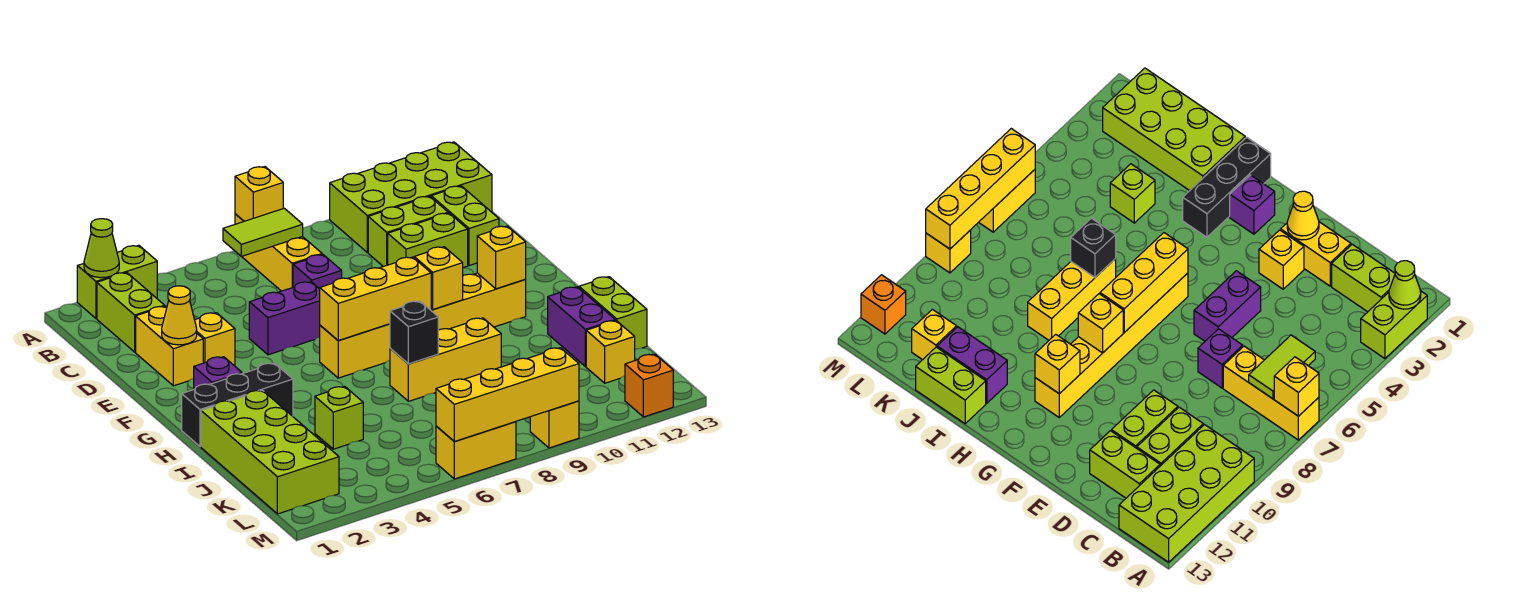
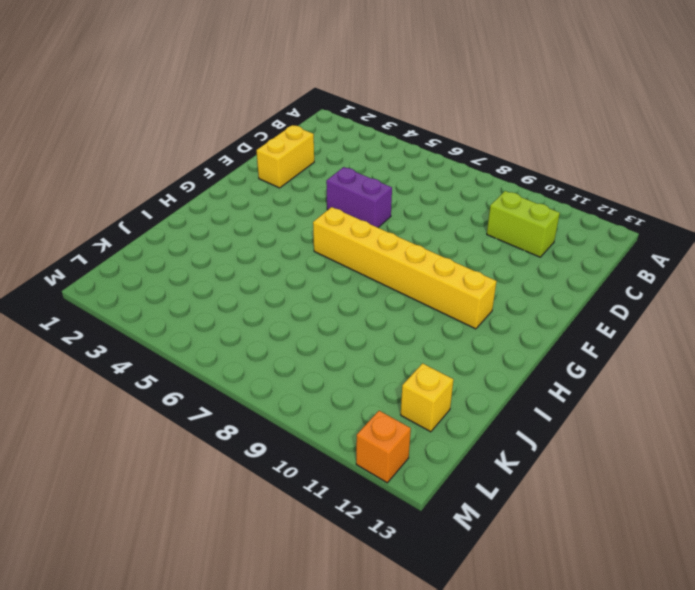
none -> lime brick A2:A3 level 1
none -> yellow brick A7:C7 level 1
none -> lime brick A10:B13 level 1
none -> lime brick B2:C2 level 1

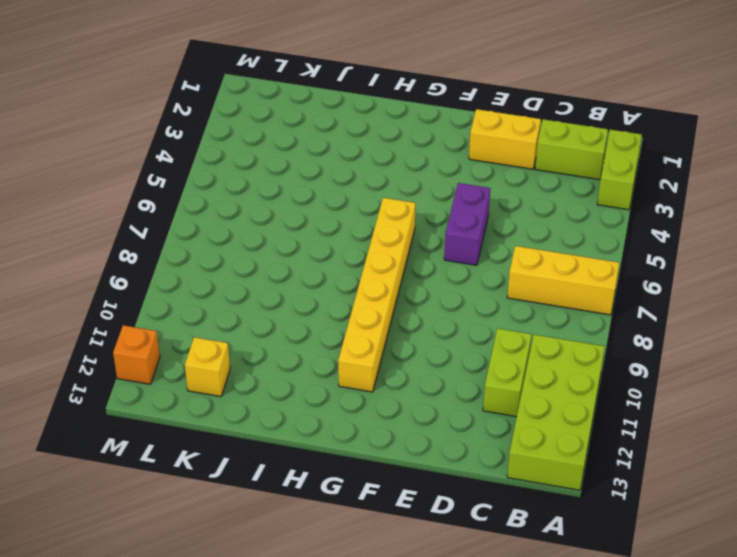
none -> lime brick C12:D12 level 1
none -> purple brick D7 level 1
none -> lime brick D10:D11 level 1
none -> yellow brick E3 level 1

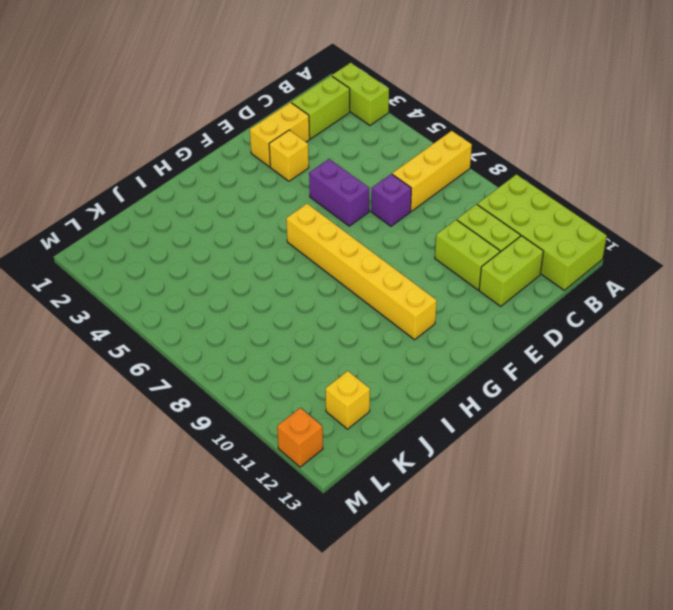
none -> purple brick G2 level 1
none -> black brick H1:H3 level 1
none -> lime brick I1:L2 level 1
none -> yellow brick I7:I9 level 1

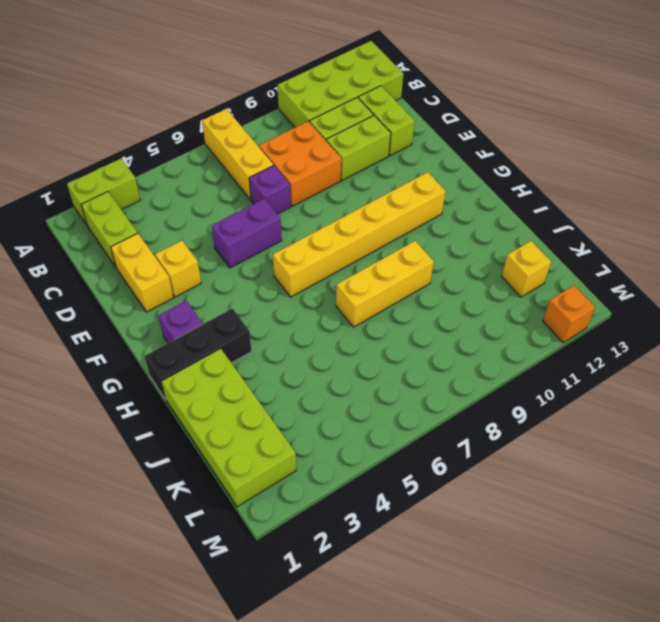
orange brick C8:D9 level 1 -> none
none -> purple brick I12:J12 level 1
none -> lime brick I13:J13 level 1
none -> lime brick J4 level 1
none -> yellow brick M6:M7 level 1

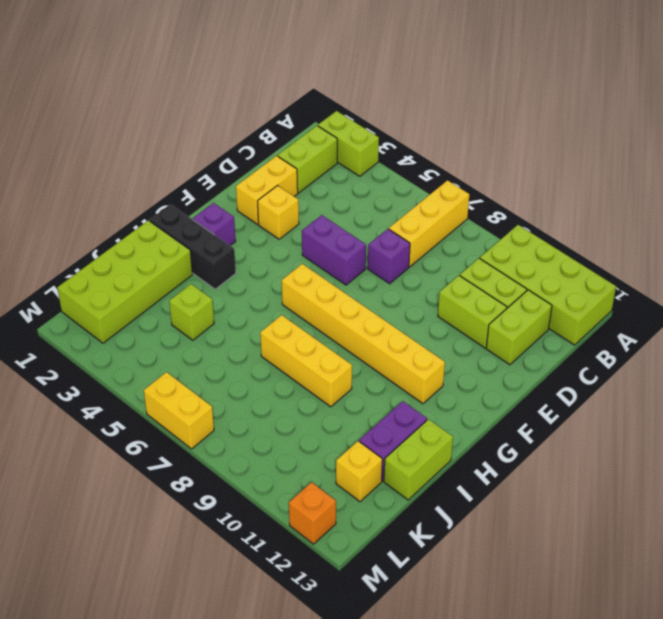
none -> yellow brick M9 level 1
none -> lime cone A2 level 2
none -> yellow brick A7 level 2
none -> lime tile B6:B7 level 2

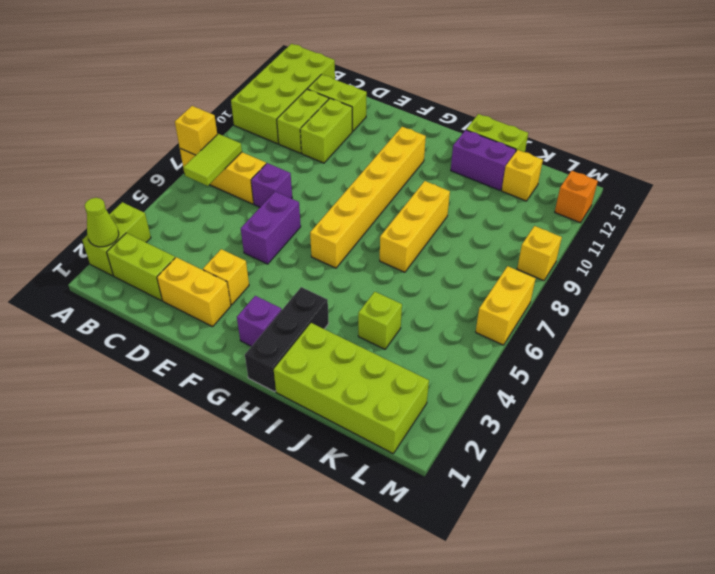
none -> yellow cone E2 level 2
none -> yellow brick G6:G8 level 2
none -> yellow brick G9 level 2
none -> yellow brick G11 level 2

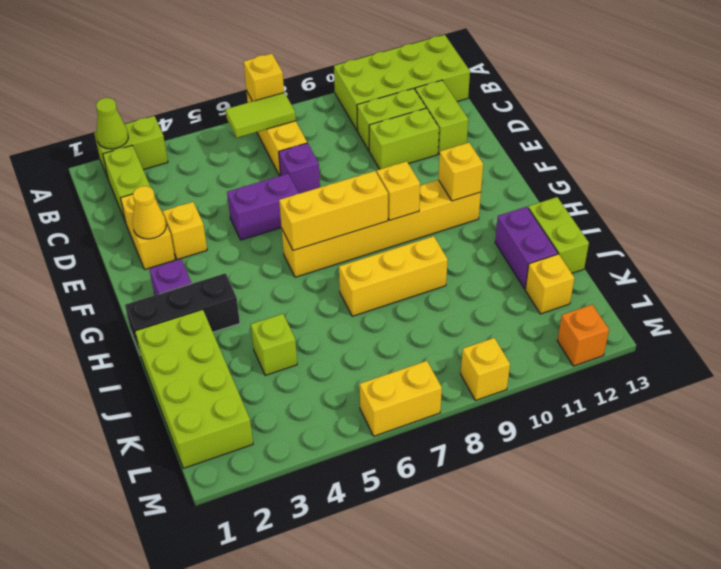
none -> black brick I7 level 2
none -> yellow brick M6:M9 level 2

